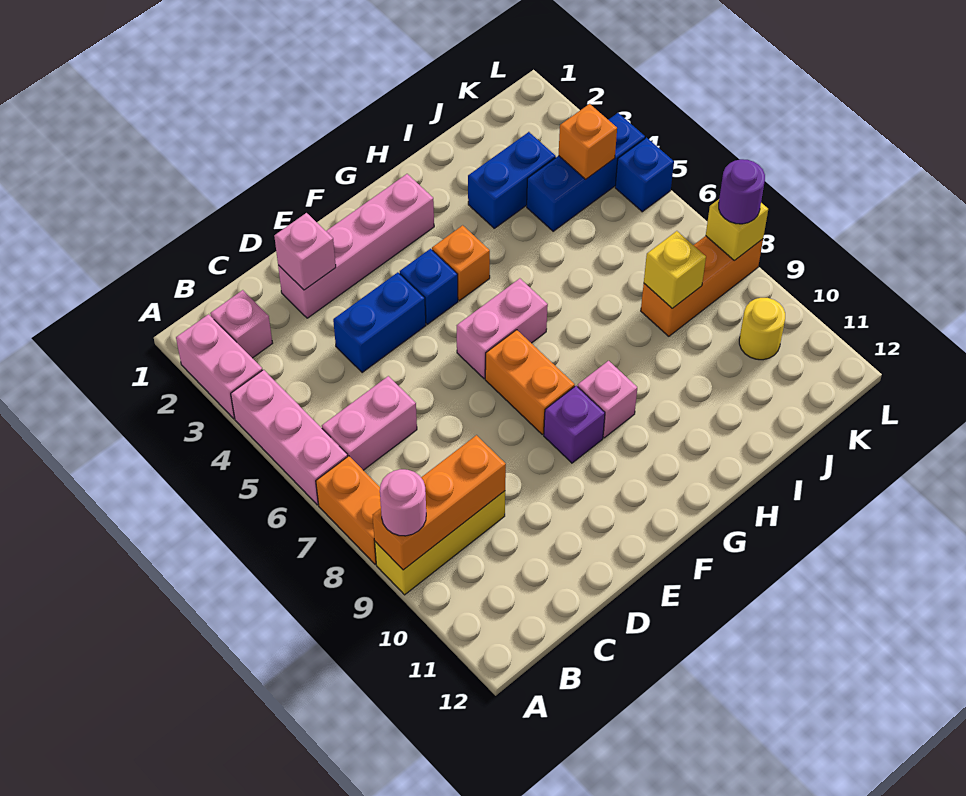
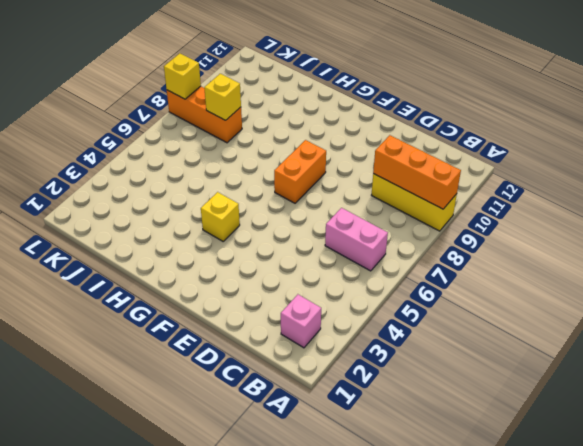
yellow brick G4 level 1 -> orange brick G4 level 1
none -> pink brick A2:A3 level 1
none -> pink brick A4:A6 level 1
none -> orange brick A7:A8 level 1

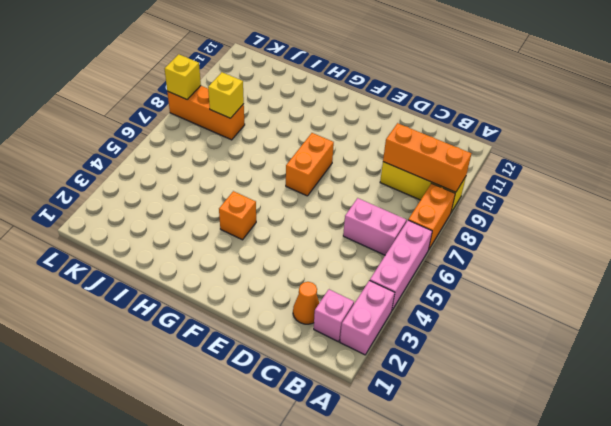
orange cone C2 level 1 -> none
none -> pink brick D2:G2 level 1
none -> blue brick D4:E4 level 1
none -> blue brick F4 level 1

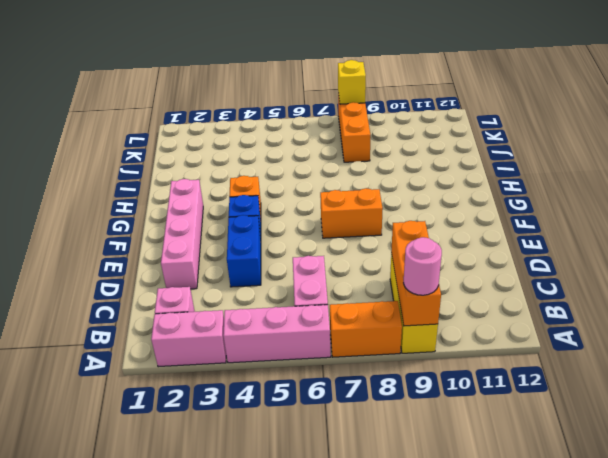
none -> pink brick F6:G6 level 1
none -> purple brick F9 level 1
none -> pink brick G9 level 1

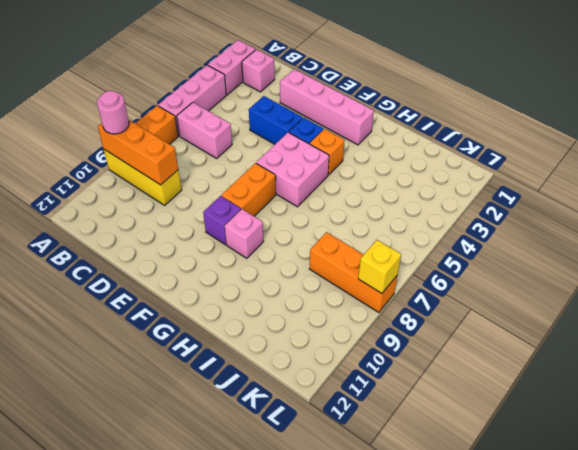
pink brick F5:G6 level 1 -> pink brick F6:G6 level 1
none -> blue brick I3:J3 level 1
none -> blue brick J4:L4 level 1
none -> yellow round brick K10 level 1

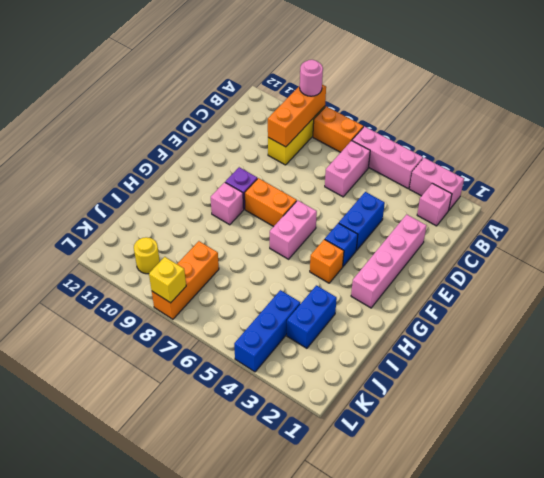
none -> blue brick L5 level 1
none -> pink brick D2 level 2
none -> yellow brick J8 level 2

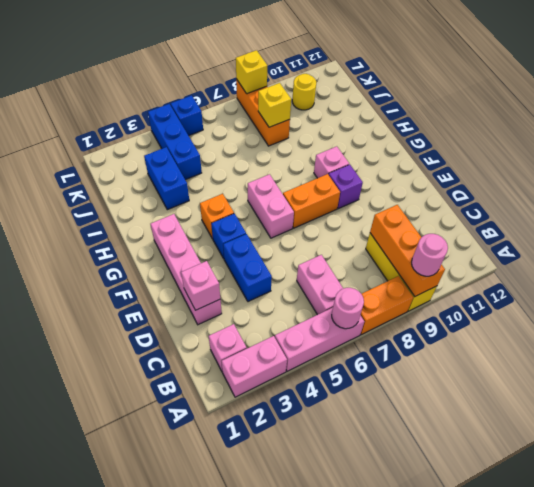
pink round brick A6 level 2 -> none
none -> orange brick K4 level 2
none -> purple round brick L8 level 3

